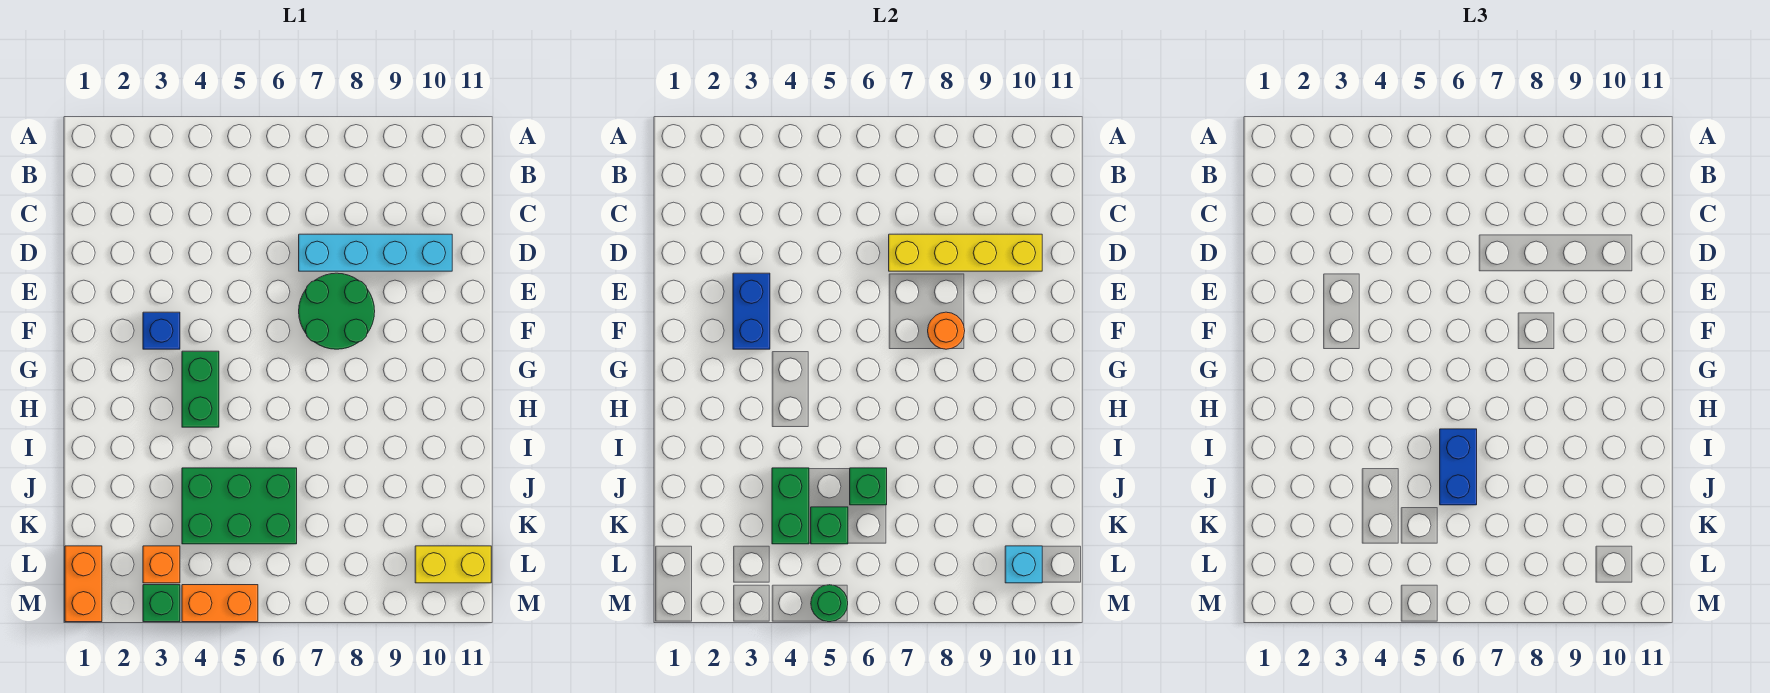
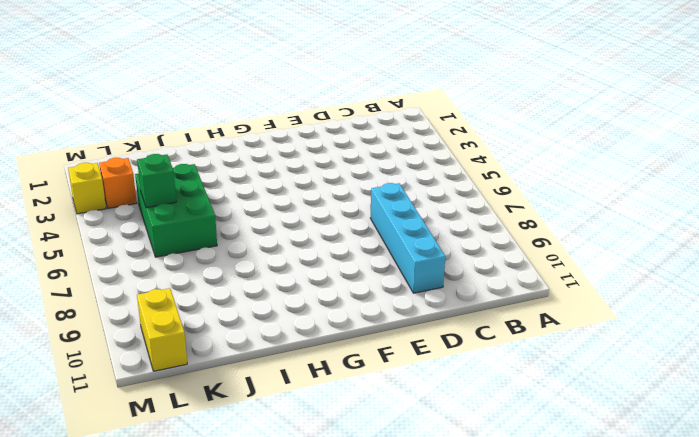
yellow brick M3 level 1 -> green brick M3 level 1
none -> green round brick E7:F8 level 1
none -> blue brick F3 level 1
none -> green brick G4:H4 level 1

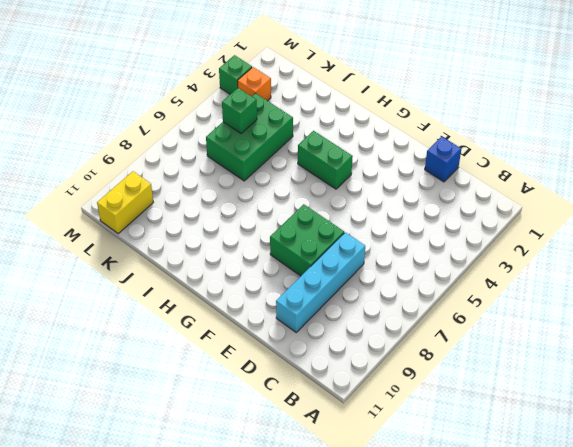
blue brick D1 level 1 -> blue brick F3 level 1
green brick E7:F8 level 1 -> green round brick E7:F8 level 1
none -> orange brick L1:M1 level 1
none -> orange brick M4:M5 level 1
none -> yellow brick D7:D10 level 2

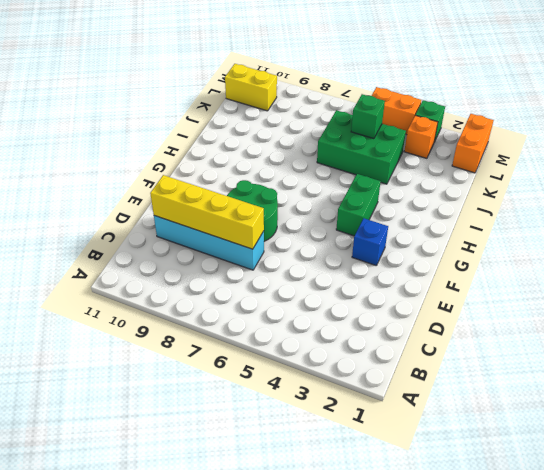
none -> blue brick E3:F3 level 2
none -> orange round brick F8 level 2
none -> green brick J4:K4 level 2

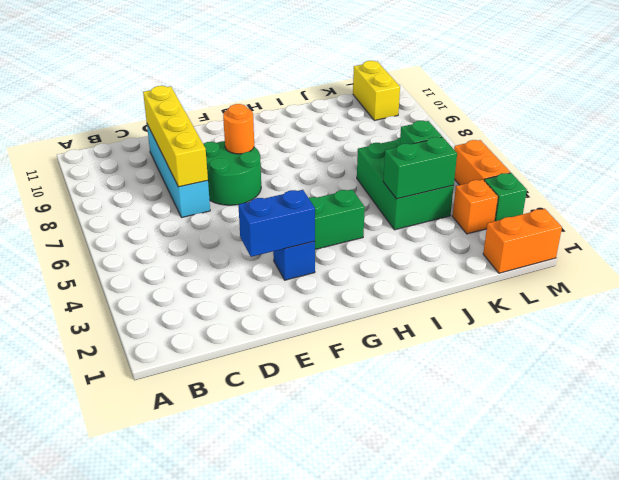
none -> green brick J6 level 2
none -> cyan brick L10 level 2
none -> green round brick M5 level 2

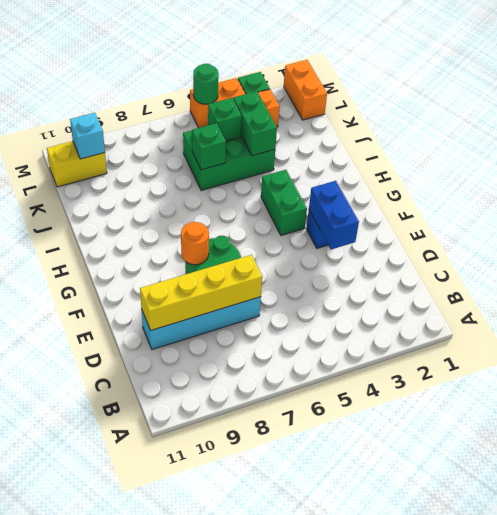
none -> blue brick I6:J6 level 3

